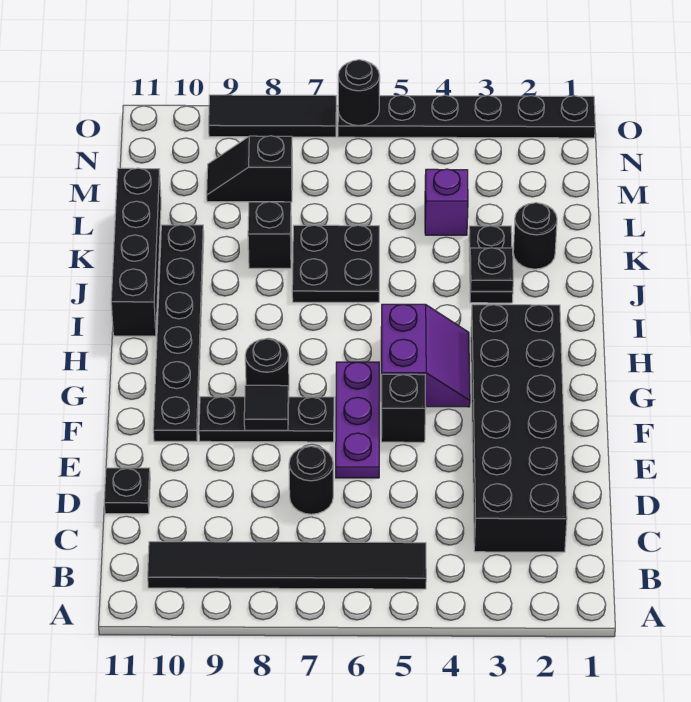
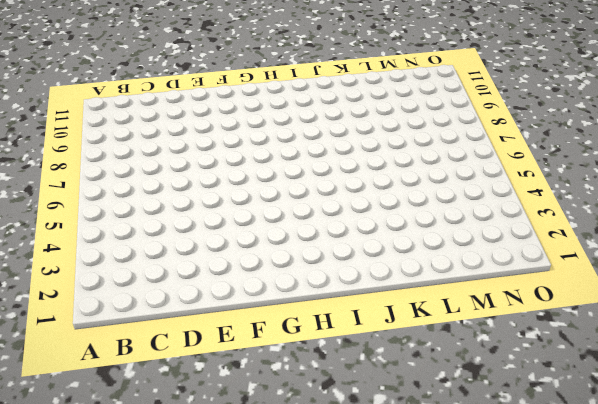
none -> black tile B5:B10 level 1
none -> black brick C2:H3 level 1
none -> black round brick D7 level 1

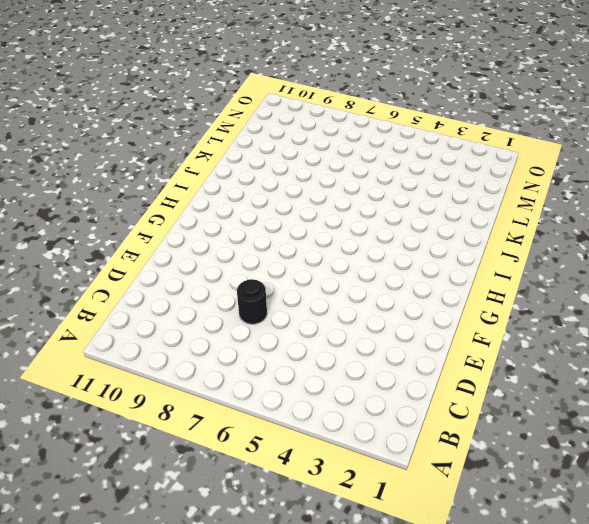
none -> black tile B5:B10 level 1
none -> black brick C2:H3 level 1
none -> black plate D11 level 1

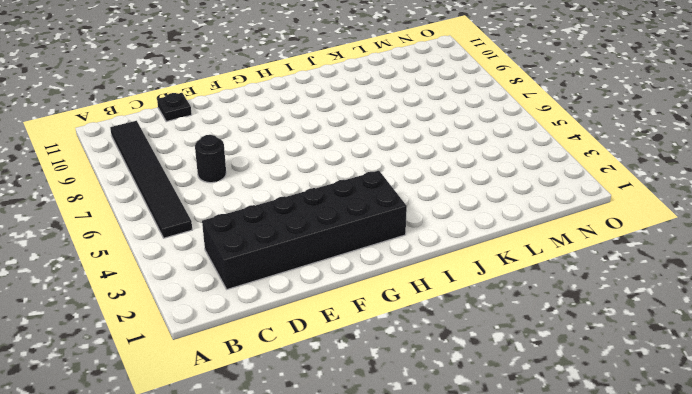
none -> purple plate E6:G6 level 1
none -> black brick F5 level 1
none -> black plate F7:F9 level 1

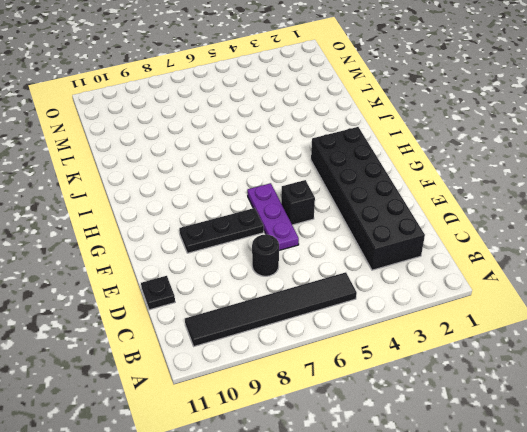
none -> black plate F10:K10 level 1
none -> purple slope G4:H5 level 1 top 5
none -> black round brick G8 level 1

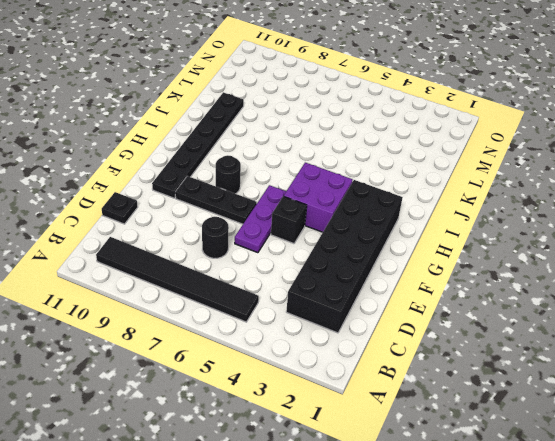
purple brick G4:H5 level 1 -> purple slope G4:H5 level 1 top 5
none -> black brick I11:L11 level 1
none -> black plate J3:K3 level 1
none -> black plate J6:K7 level 1

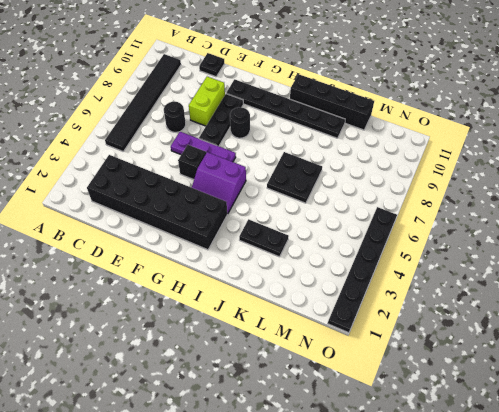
lime brick E8:E9 level 1 -> none
none -> black round brick K2 level 1
none -> black brick K8 level 1
none -> purple brick L4 level 1

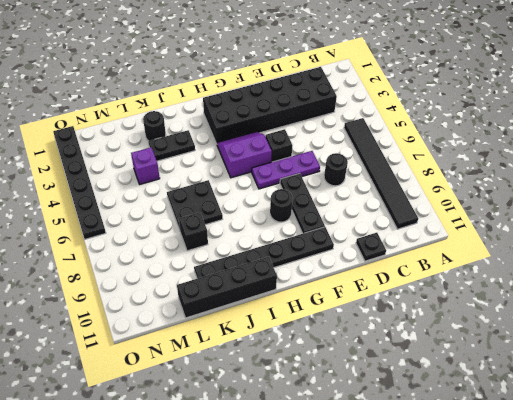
none -> black slope M8:M9 level 1 top 8
none -> black tile O7:O9 level 1
none -> black tile F8 level 2

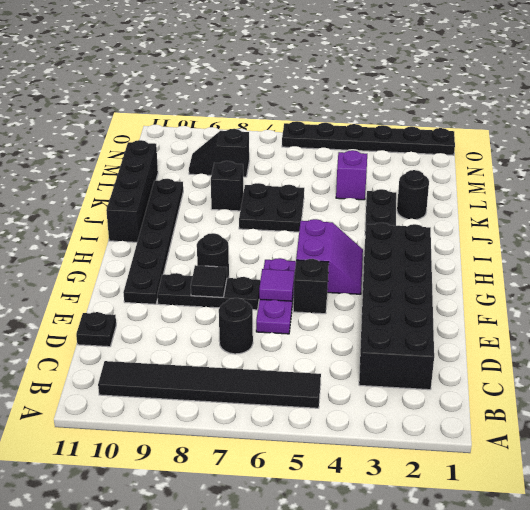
purple tile F6 level 2 -> none
none -> black tile O7:O9 level 1
none -> black plate J3 level 2
none -> black round brick O6 level 2

